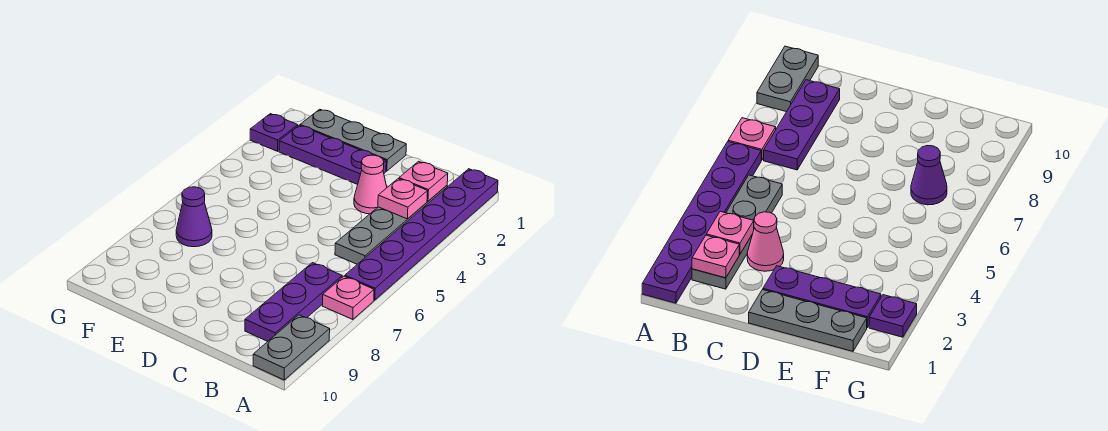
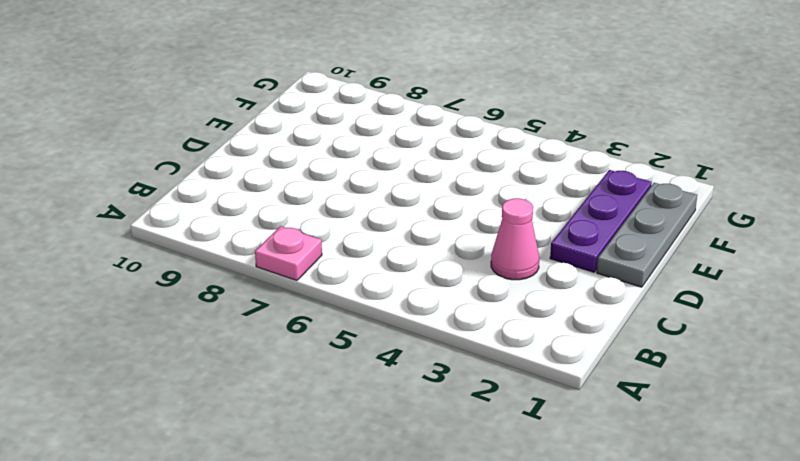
none -> purple plate A1:A6 level 1
none -> grey plate A9:A10 level 1
none -> grey plate B2:B5 level 1

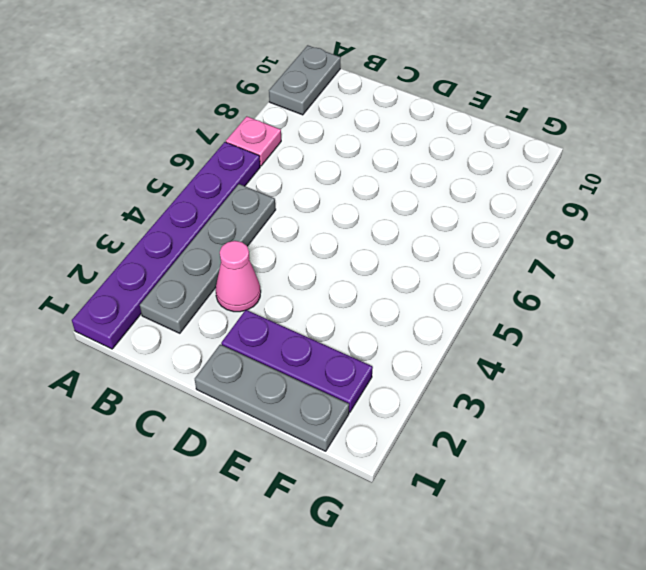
none -> purple plate B7:B9 level 1
none -> purple cone F7 level 1
none -> purple plate G2 level 1

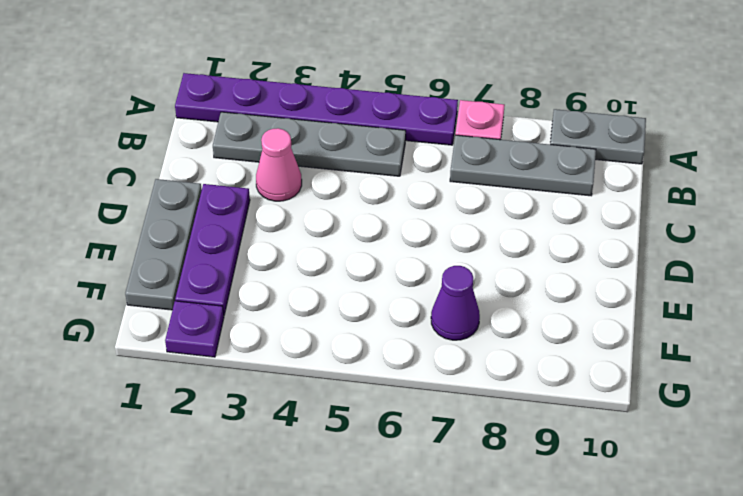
grey plate B7:B9 level 1 -> purple plate B7:B9 level 1
none -> pink plate B2 level 2
none -> pink plate B3 level 2

